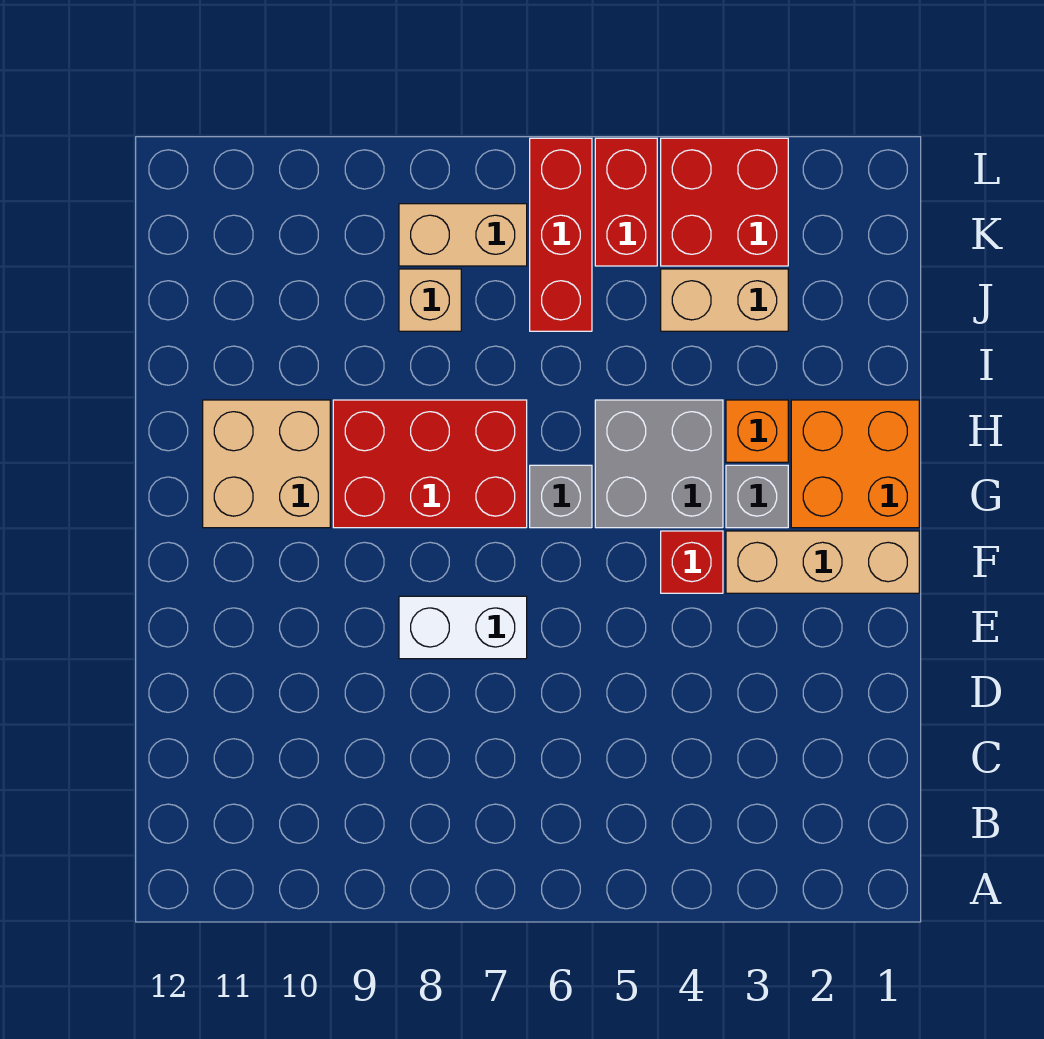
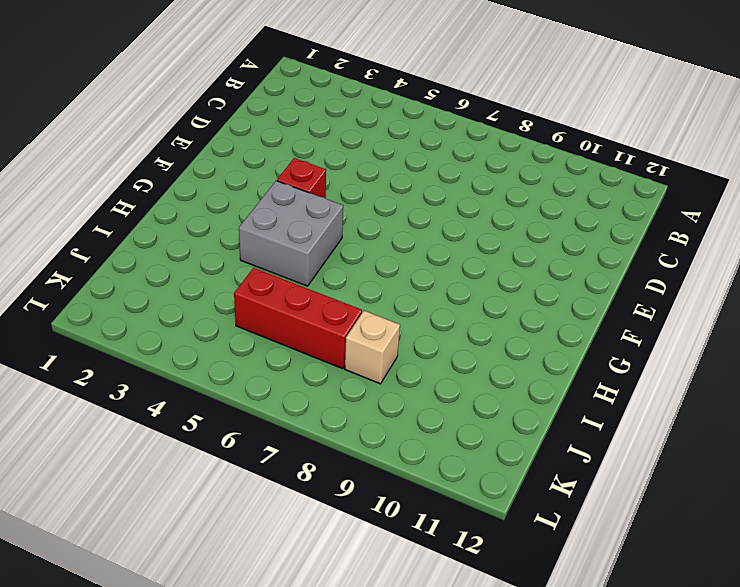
red brick J5:J7 level 1 -> red brick J6:L6 level 1
none -> white brick E7:E8 level 1
none -> tan brick F1:F3 level 1
none -> orange brick G1:H2 level 1

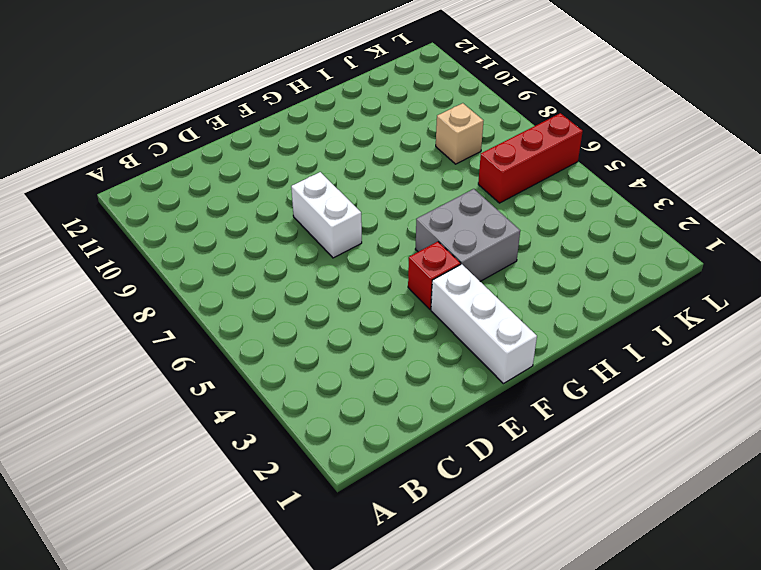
white brick F1:F3 level 1 -> tan brick F1:F3 level 1
none -> orange brick G1:H2 level 1
none -> grey brick G3 level 1
none -> grey brick G6 level 1

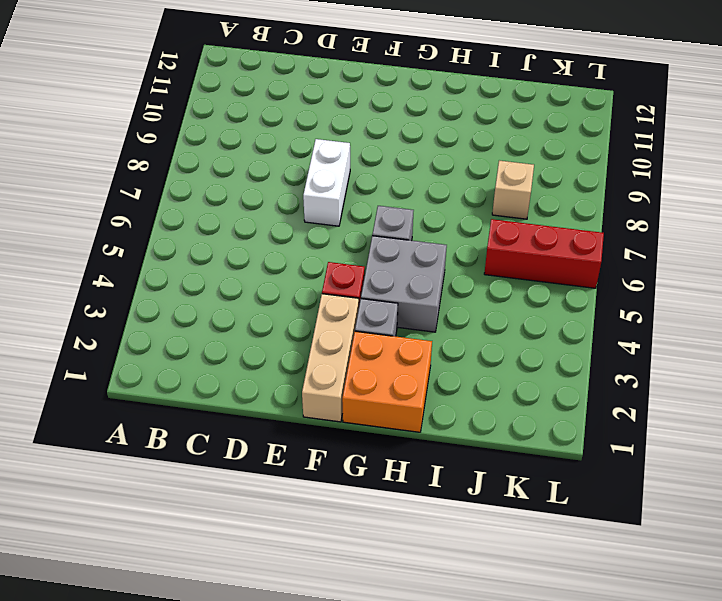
none -> red brick G7:H9 level 1
none -> tan brick G10:H11 level 1
none -> orange brick H3 level 1

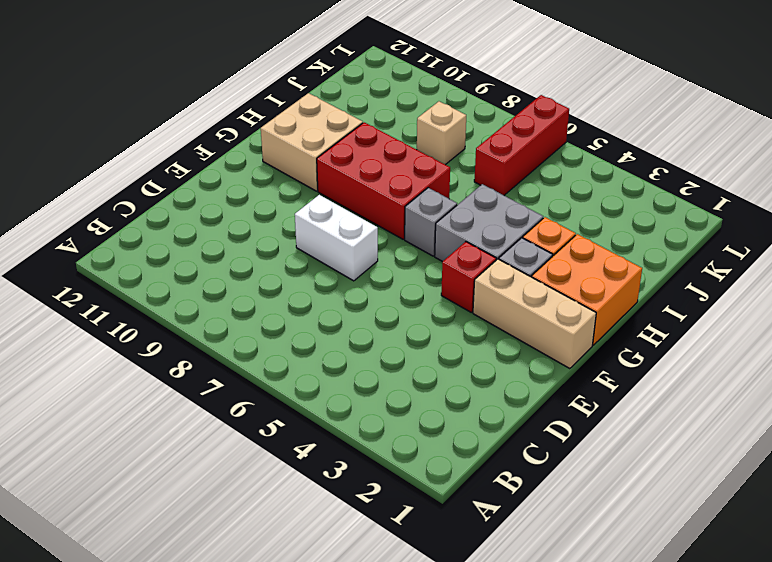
none -> tan brick J3:J4 level 1
none -> red brick K3:L4 level 1
none -> red brick K5:L5 level 1

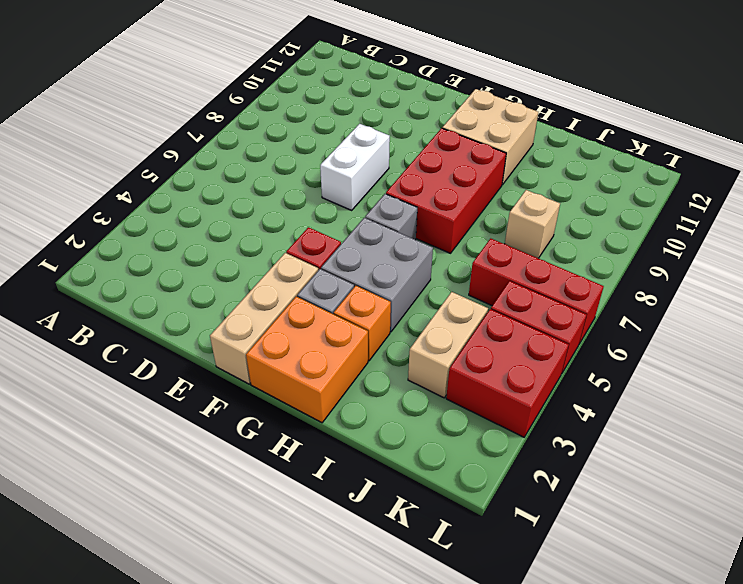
none -> tan brick K7:K8 level 1

